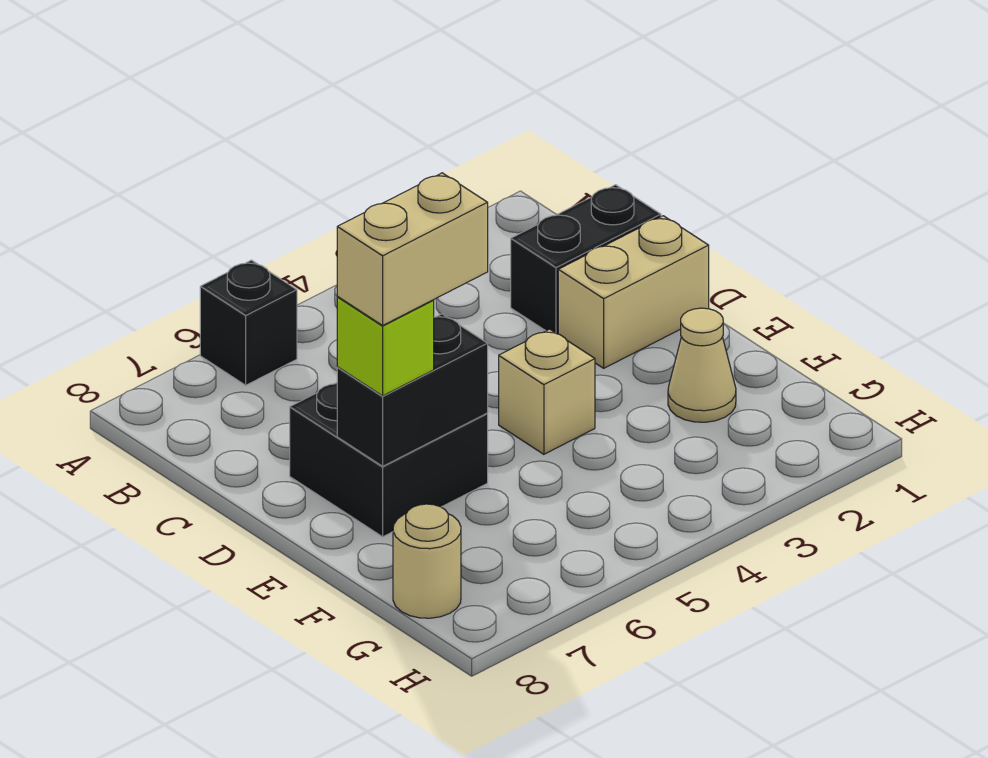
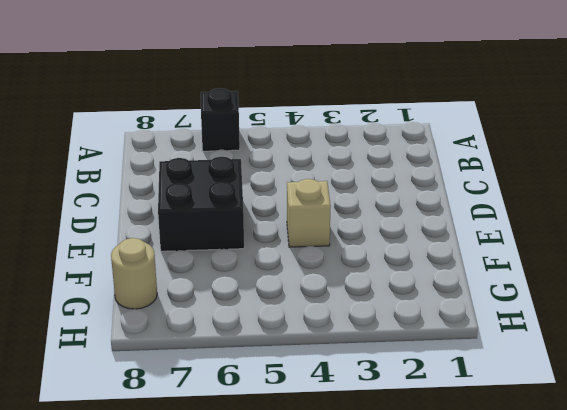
none -> black brick C1:C2 level 1
none -> tan brick D1:D2 level 1

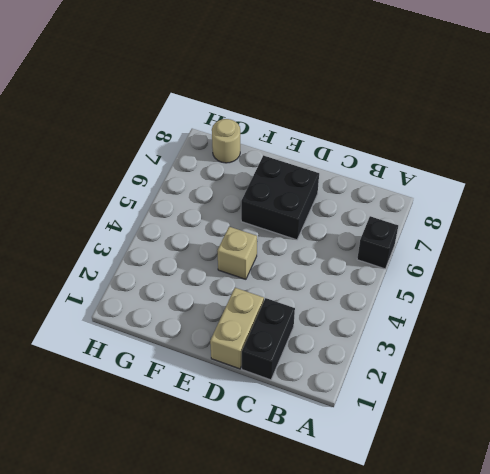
none -> tan cone F2 level 1
none -> black brick E6:E7 level 2

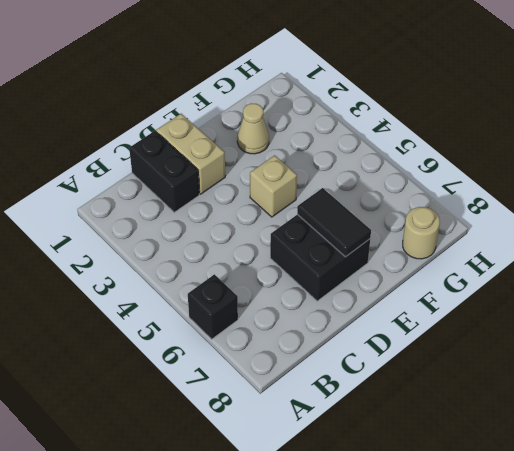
black tile E6:E7 level 2 -> black brick E6:E7 level 2
none -> lime brick E7 level 3
none -> tan brick E6:E7 level 4

